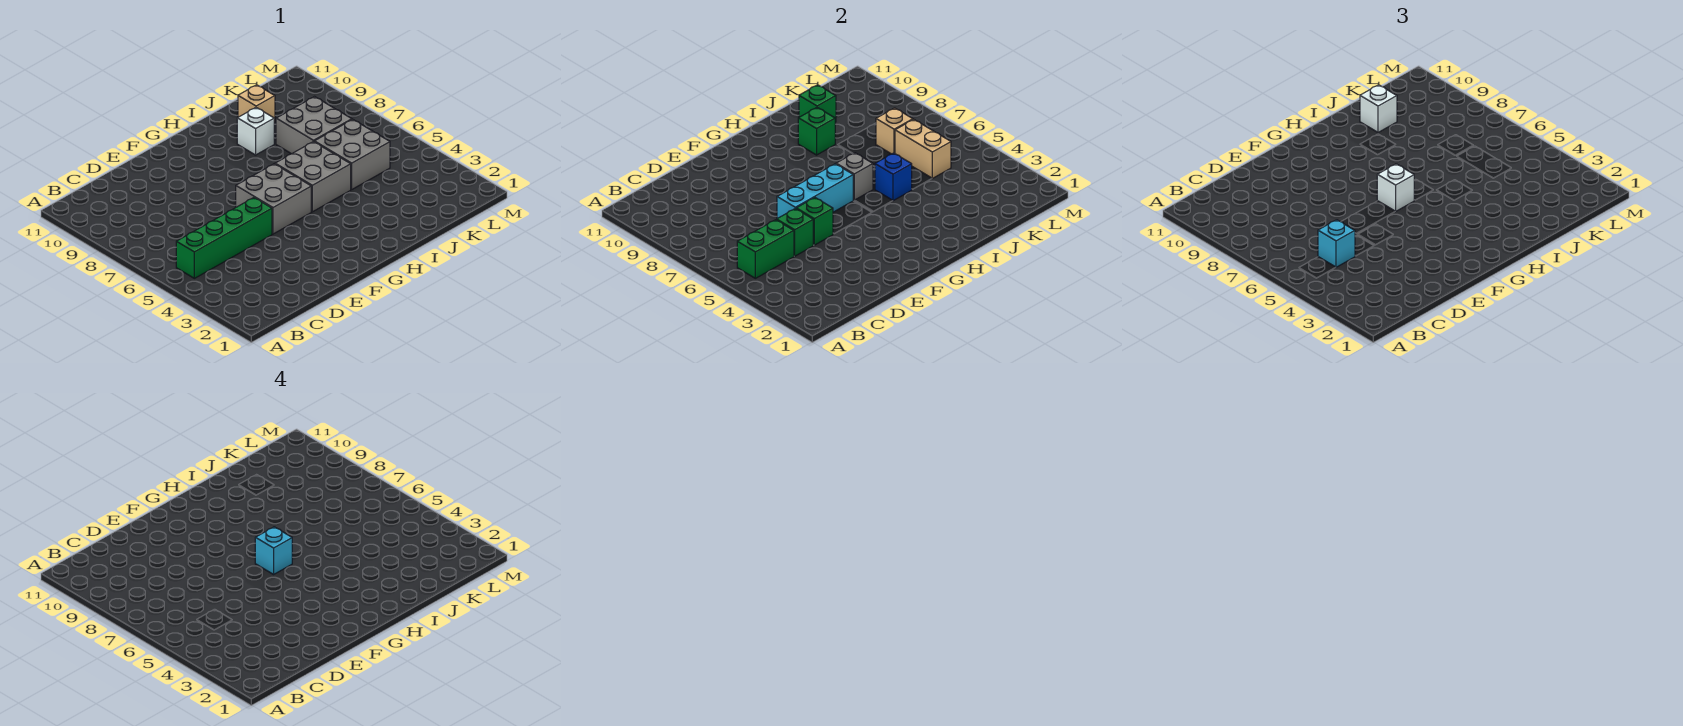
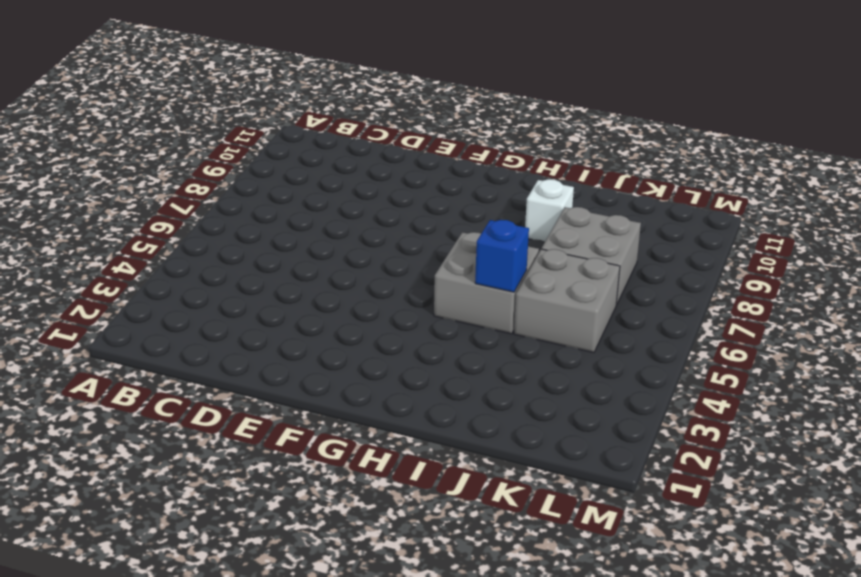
none -> green brick B5:E5 level 1
none -> grey brick F5:G6 level 1
none -> tan brick J10 level 1

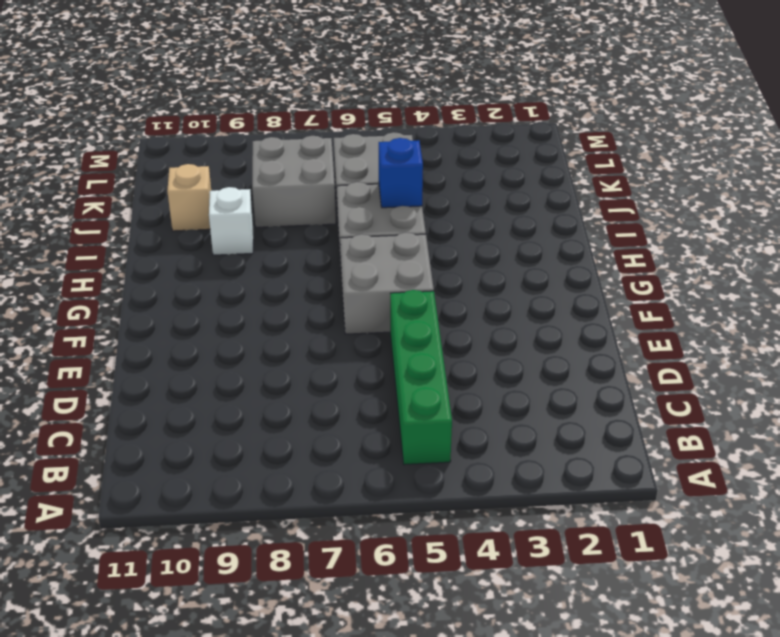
none -> green brick B5:C5 level 2
none -> green brick D5 level 2
none -> green brick E5 level 2

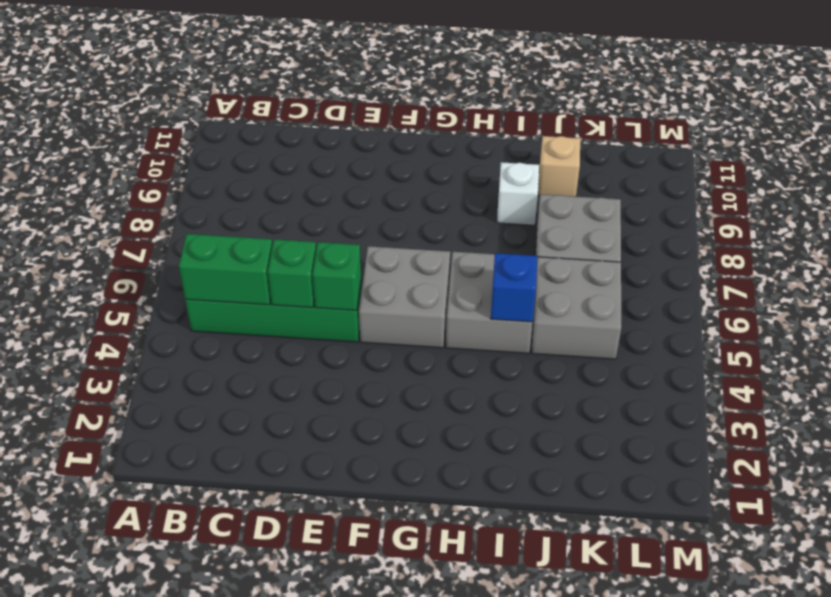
none -> cyan brick E6:G6 level 2
none -> grey brick H6 level 2
none -> green brick I9 level 2

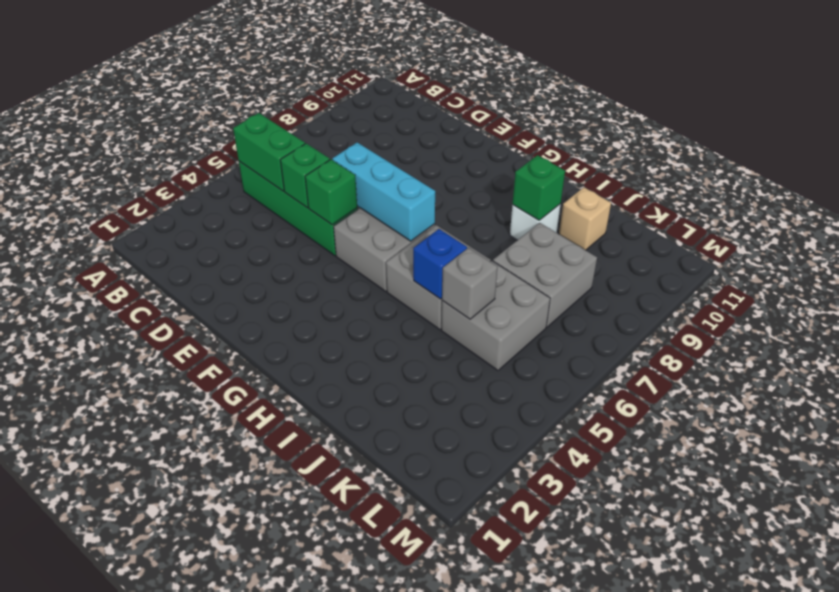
grey brick J5 level 2 -> grey brick H6 level 2
none -> green brick J10 level 2
none -> tan brick K5:K6 level 2
none -> tan brick K7 level 2

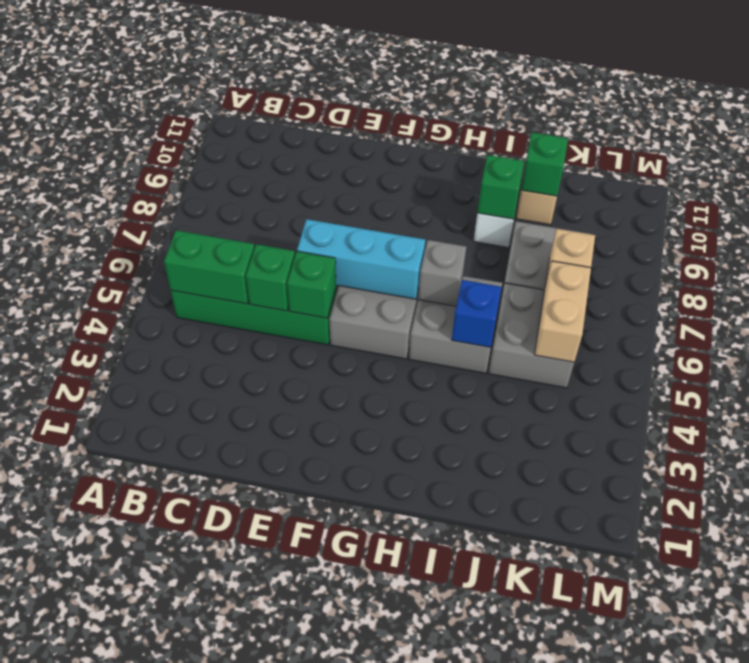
none -> cyan brick C5 level 3
none -> white brick G6 level 3
none -> white brick J10 level 3

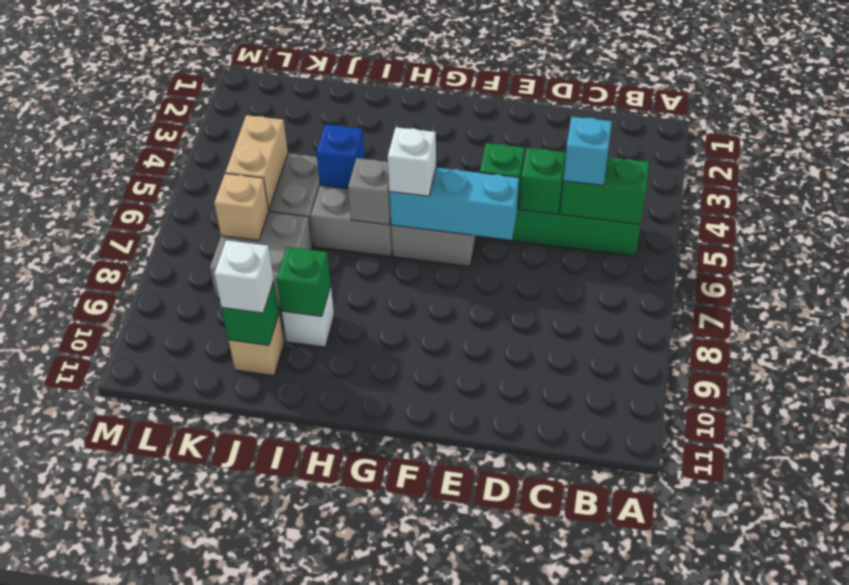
none -> cyan brick G6 level 4

